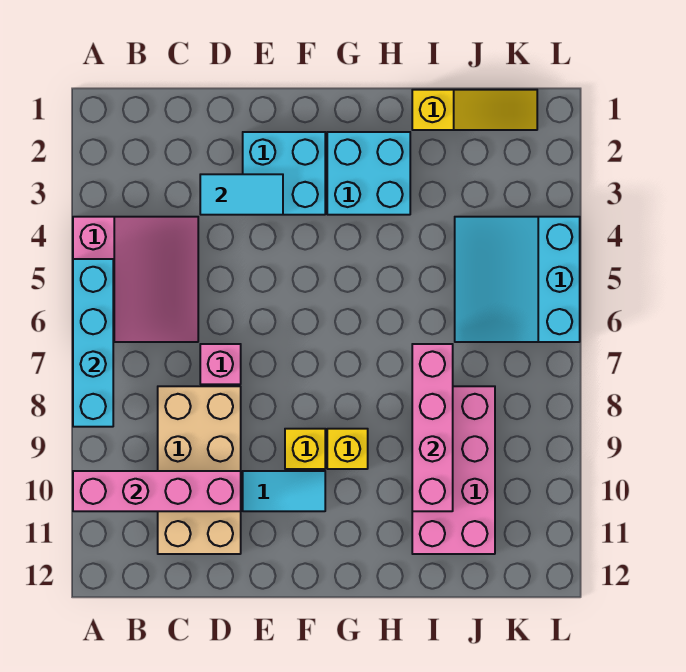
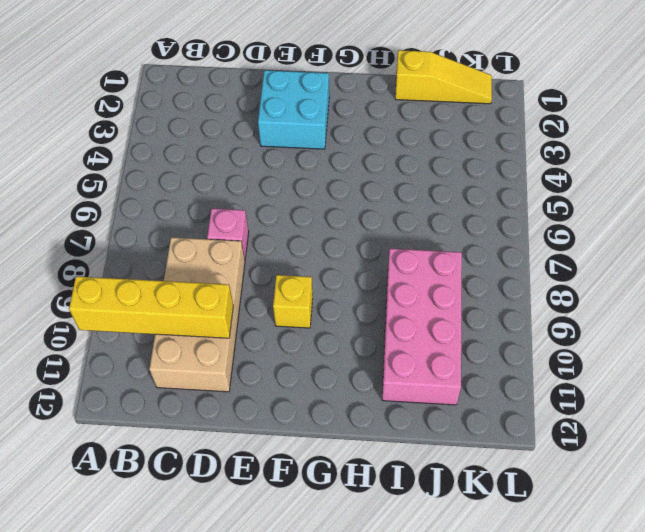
yellow brick A10:D10 level 2 -> pink brick A10:D10 level 2
none -> pink slope A4:C6 level 1 top A
none -> cyan tile E10:F10 level 1
none -> cyan brick G2:H3 level 1

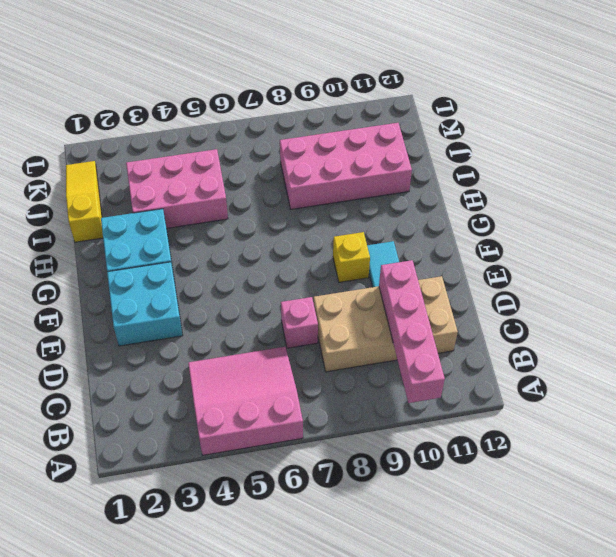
pink brick I3:J5 level 1 -> cyan slope J4:L6 level 1 top L
none -> yellow brick G9 level 1
none -> cyan brick A5:A8 level 2
none -> cyan tile D3:E3 level 2

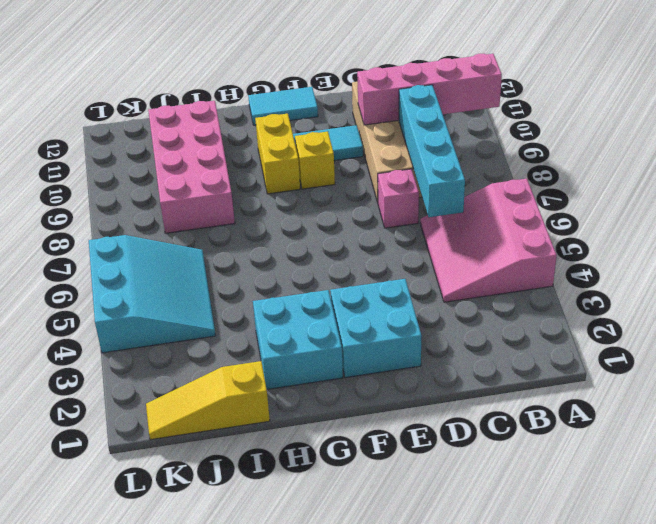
cyan brick C6:C9 level 2 -> cyan brick A5:A8 level 2
cyan tile F12:G12 level 1 -> cyan tile D3:E3 level 2
yellow brick G9:G10 level 1 -> yellow brick G9 level 1
none -> pink brick I7:I10 level 2

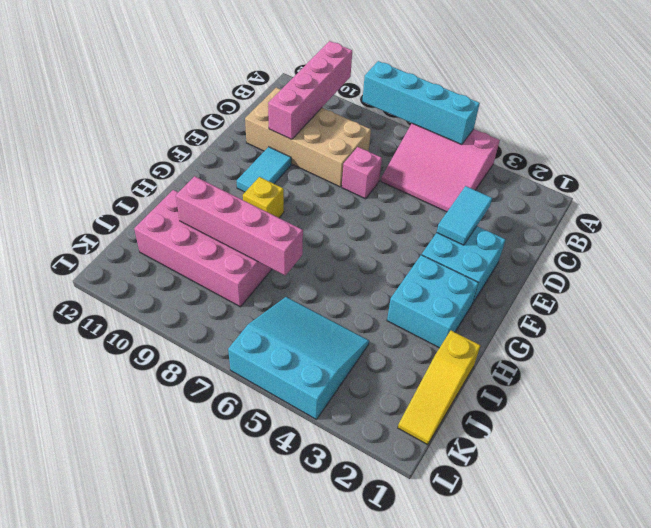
none -> yellow brick F9 level 1

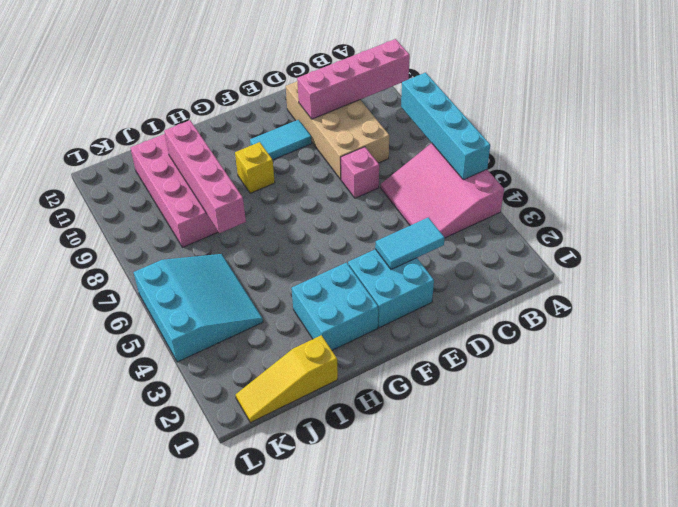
none -> yellow brick F9 level 1

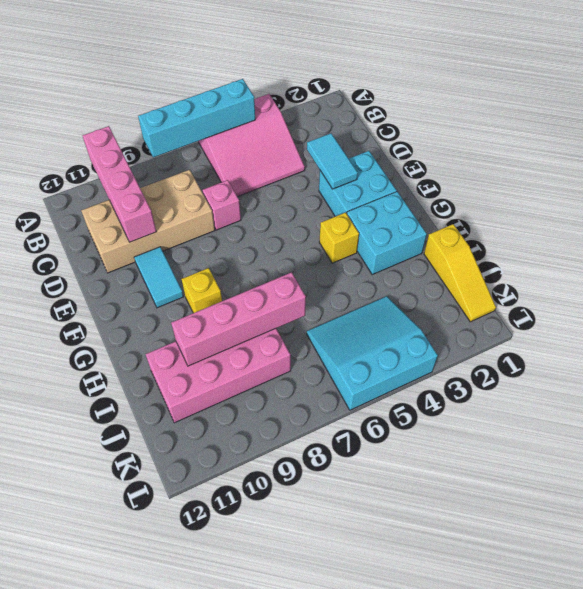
yellow brick G4 level 1 -> yellow brick F9 level 1

